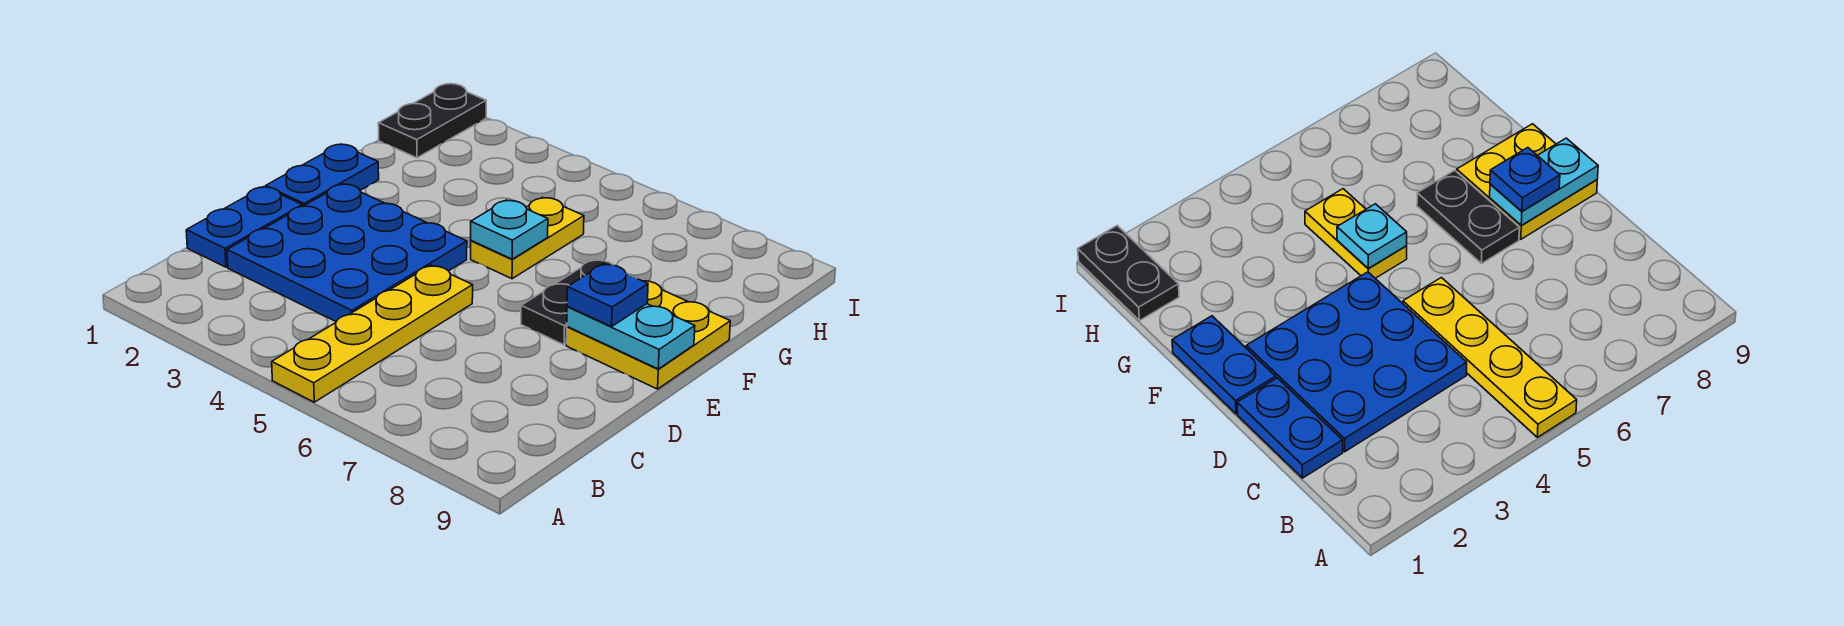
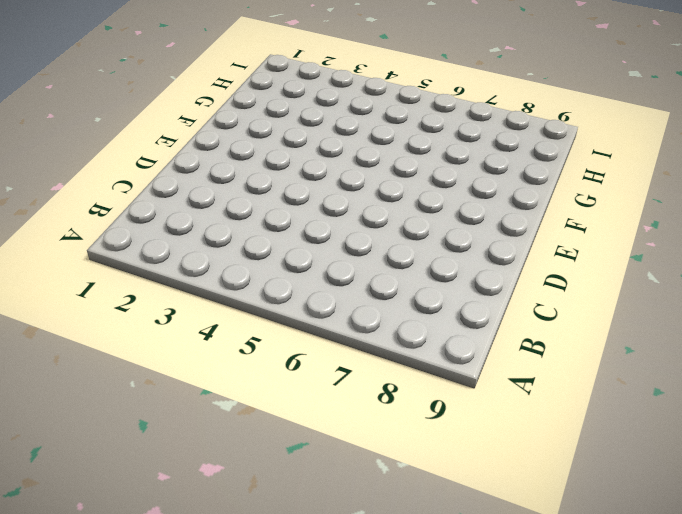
none -> yellow plate A5:D5 level 1
none -> blue plate C1:D1 level 1

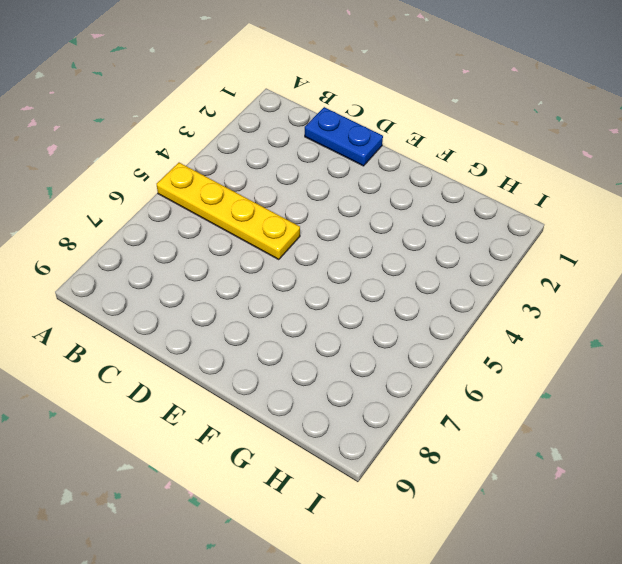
none -> blue plate C2:E4 level 1
none -> blue plate E1:F1 level 1

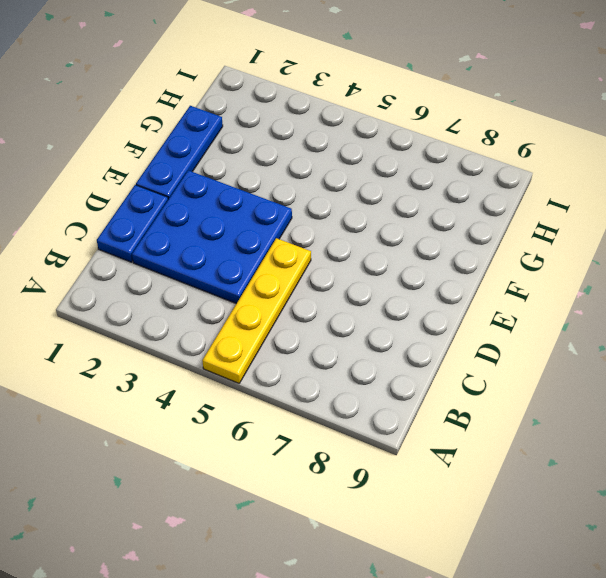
blue plate E1:G1 level 1 -> blue plate E1:F1 level 1
none -> black plate E7:F7 level 1
none -> yellow plate E8:F9 level 1

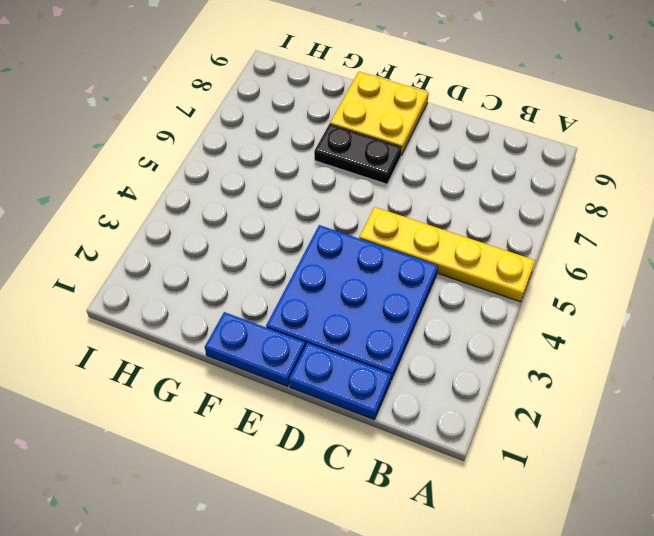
none -> yellow plate F5:G5 level 1
none -> black plate H1:I1 level 1

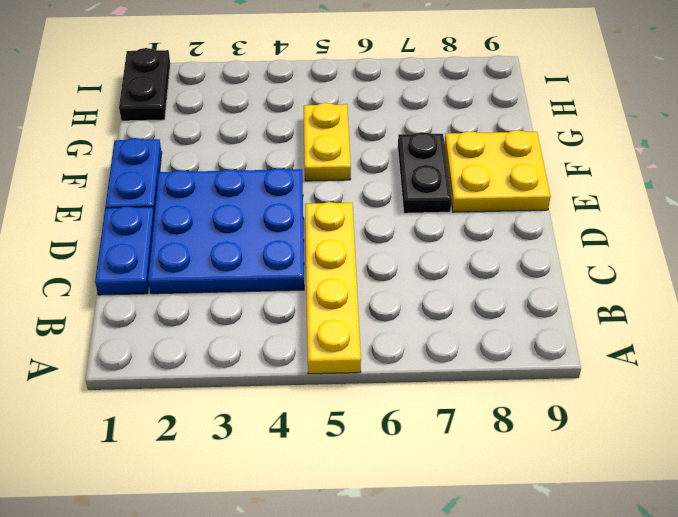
none -> cyan plate E8:E9 level 2
none -> cyan plate F5 level 2

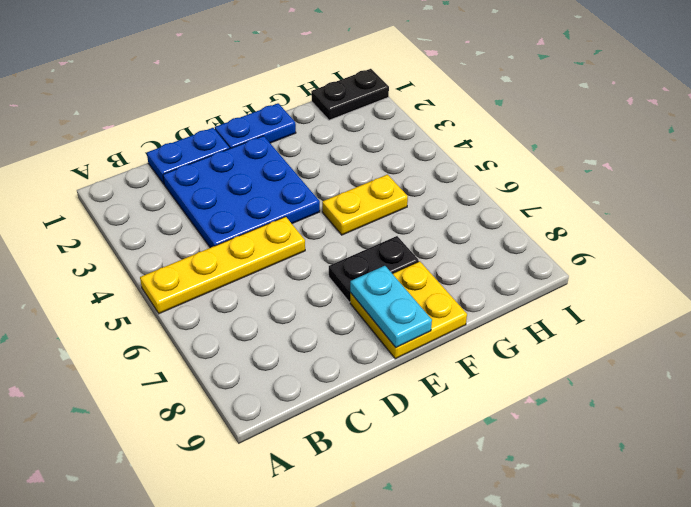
none -> cyan plate F5 level 2
none -> blue plate E8 level 3

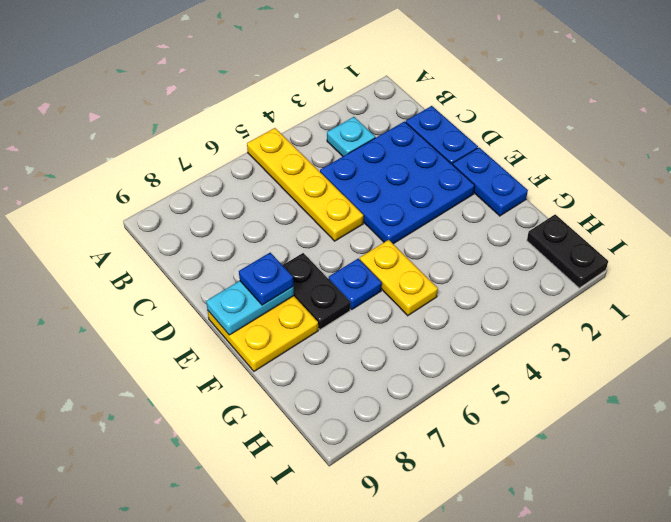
cyan plate B3 level 1 -> cyan plate F5 level 2
blue plate F6 level 1 -> none

